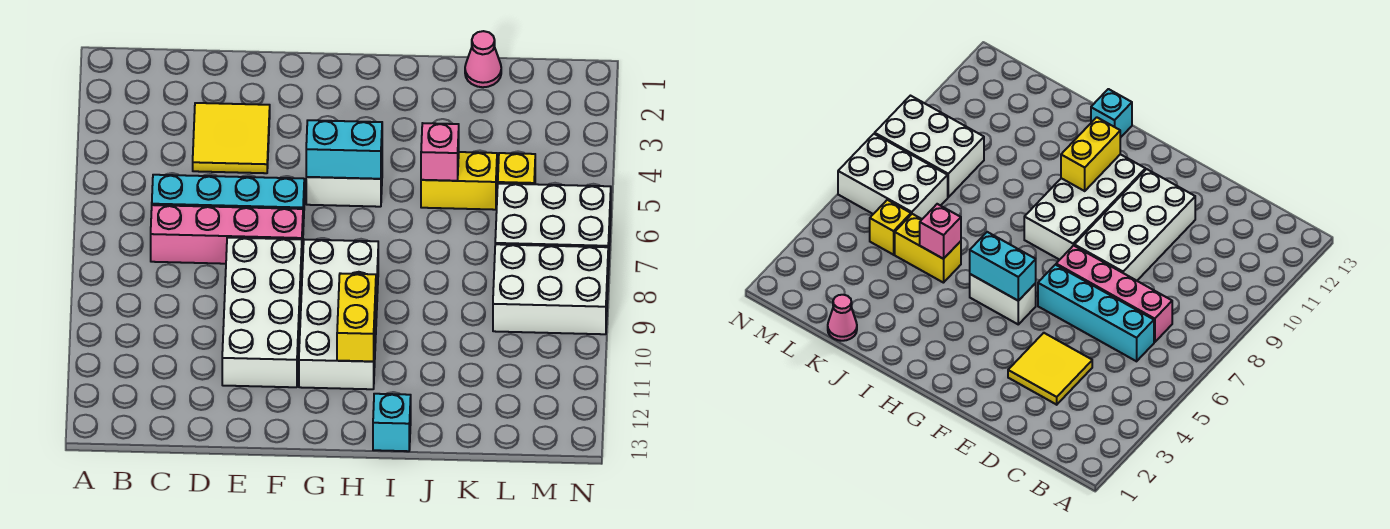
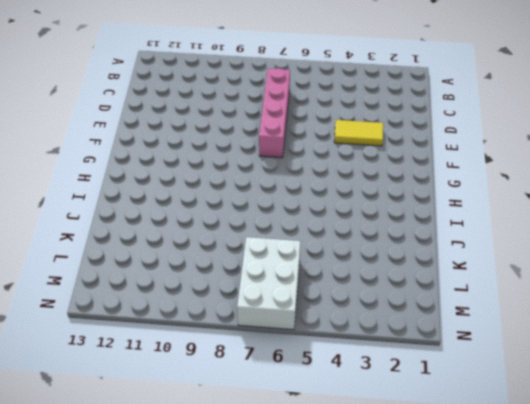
yellow tile E3:E4 level 1 -> yellow tile D3:E4 level 1
none -> cyan brick C6:F6 level 1
none -> white brick E8:F11 level 1
none -> white brick G5:H5 level 1

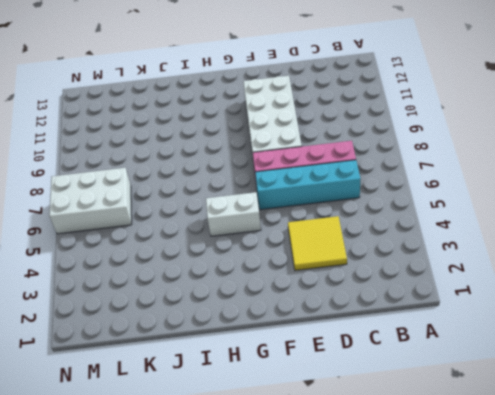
none -> white brick G8:H11 level 1
none -> cyan brick I13 level 1
none -> yellow brick J5:K5 level 1

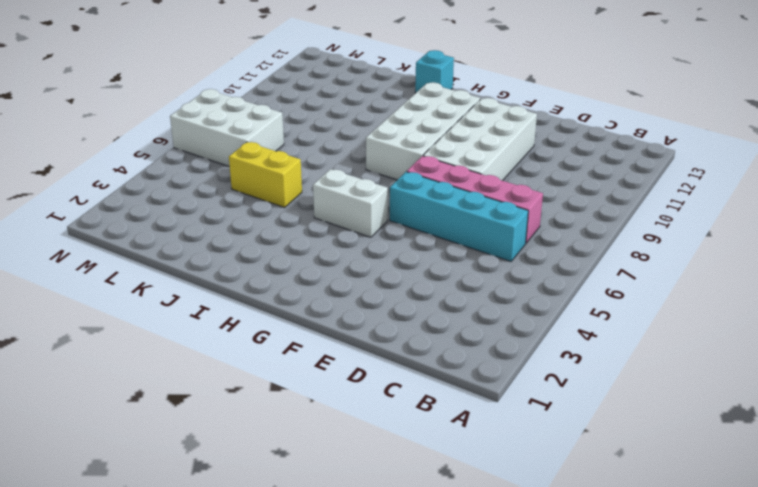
none -> yellow tile D3:E4 level 1
none -> pink cone K1 level 1
none -> yellow brick L5 level 1

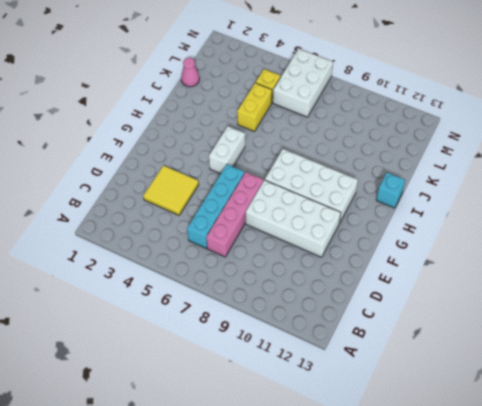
none -> white brick L8:N9 level 1
none -> cyan brick G5:H5 level 2
none -> yellow brick H10:H11 level 2

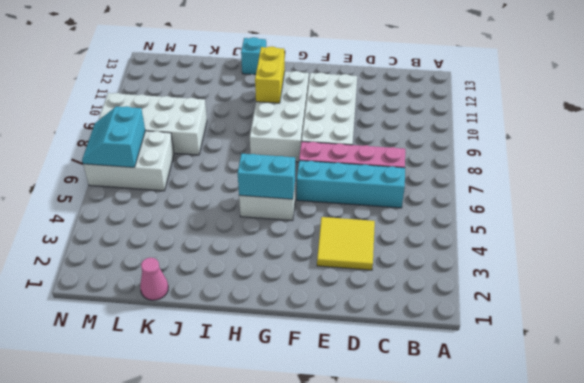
white brick K8:N9 level 1 -> white brick L8:N9 level 1
cyan slope M6:N7 level 2 top M -> none
none -> yellow brick J5:K5 level 1
none -> yellow brick L5 level 1
none -> pink brick J5 level 2

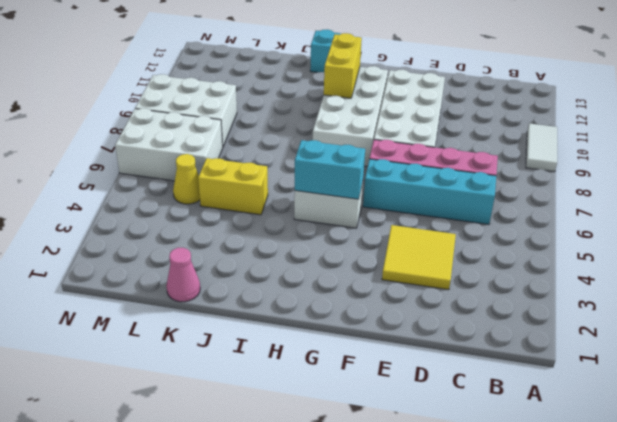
white tile A9:A10 level 1 -> none
yellow cone L5 level 1 -> yellow brick L5 level 1
none -> pink brick J5 level 2

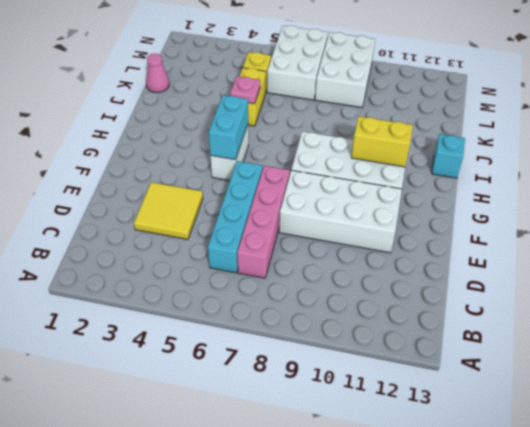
pink plate J5 level 2 -> pink brick J5 level 2

